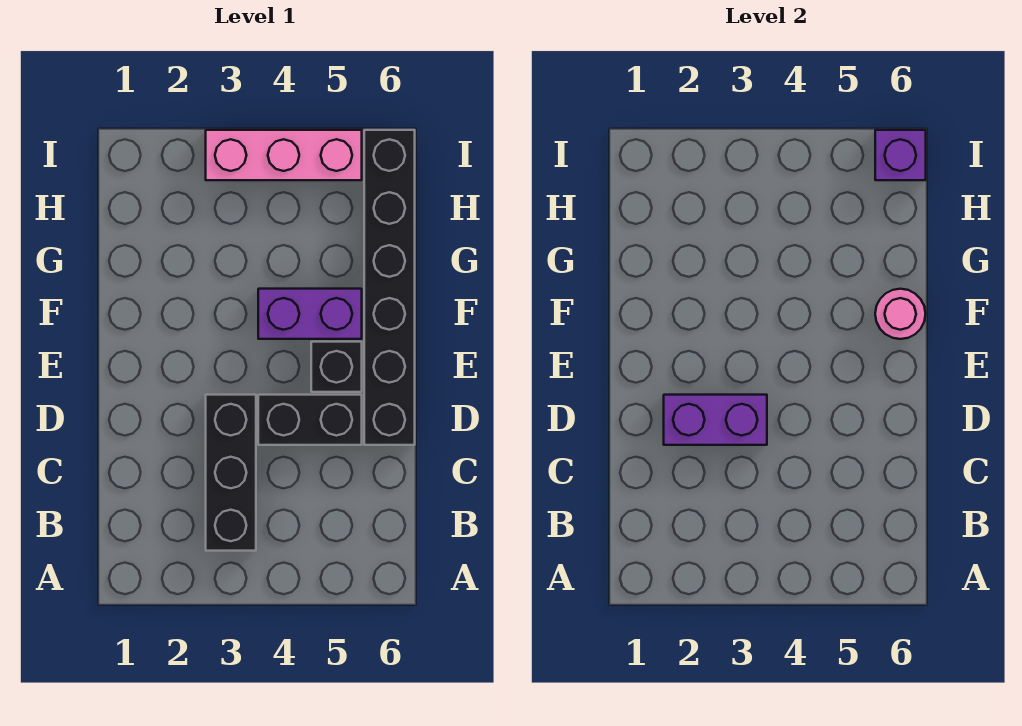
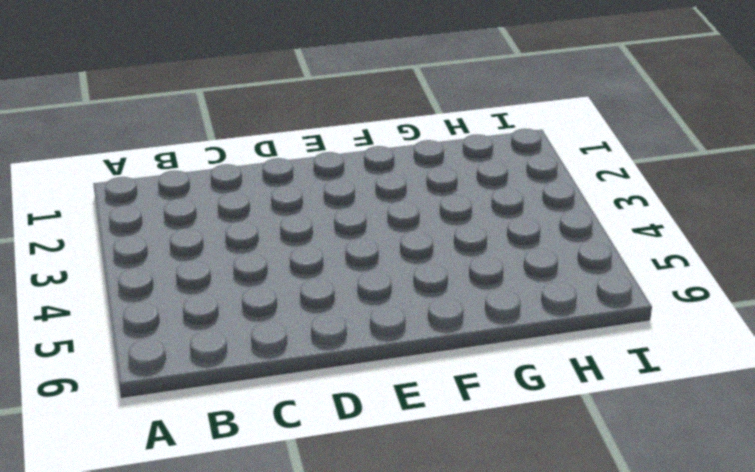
none -> black brick B3:D3 level 1
none -> black brick D4:D5 level 1

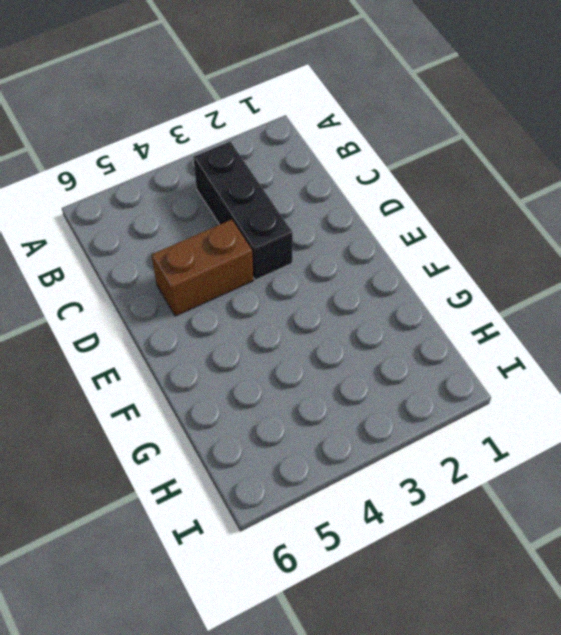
brown brick D4:D5 level 1 -> black brick D4:D5 level 1
none -> black brick D6:I6 level 1
none -> black brick E5 level 1

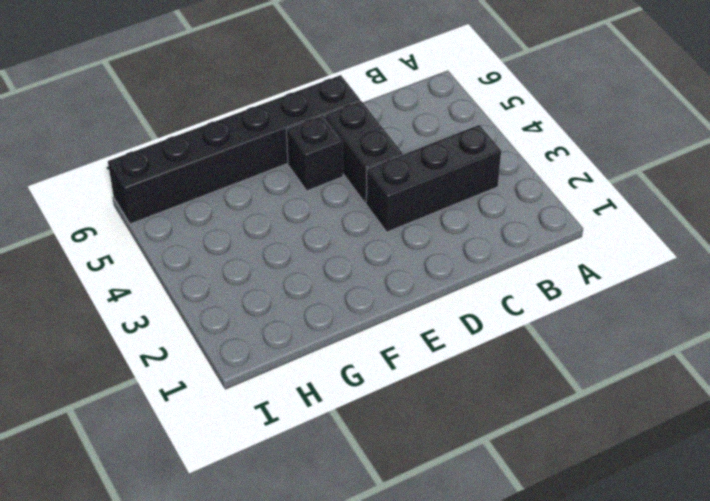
none -> purple brick F4:F5 level 1
none -> pink brick I3:I5 level 1

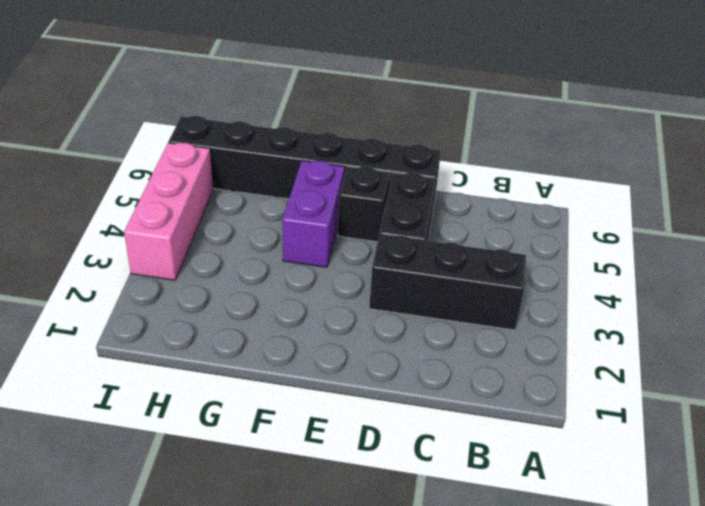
none -> purple brick D2:D3 level 2
none -> pink round brick F6 level 2

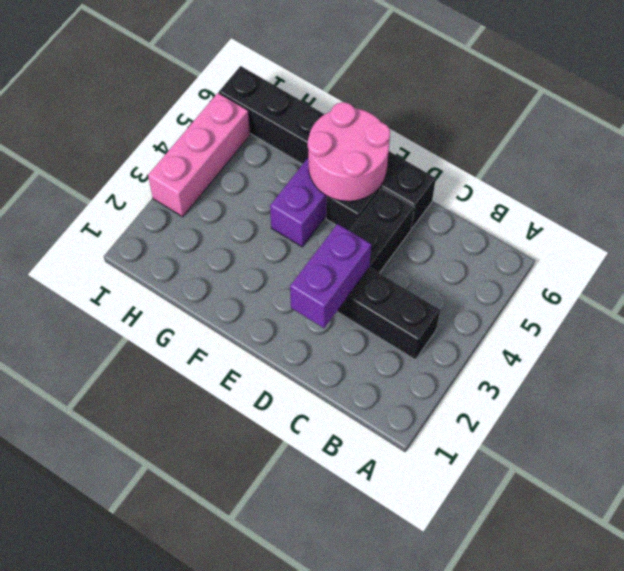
pink round brick E5:F6 level 2 -> pink round brick F6 level 2
none -> purple brick I6 level 2

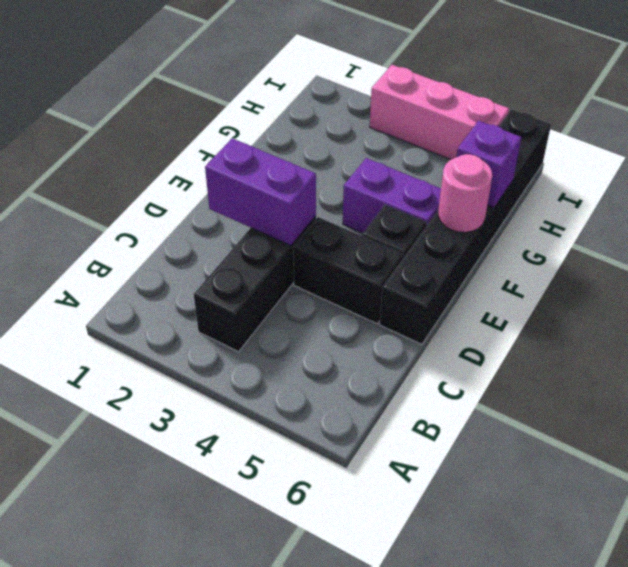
purple brick G6 level 2 -> purple brick I6 level 2

